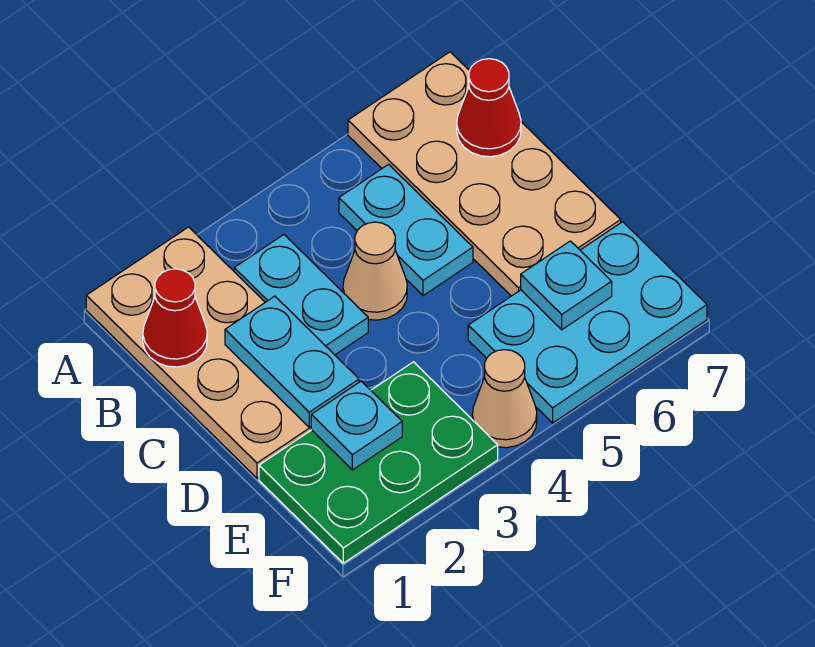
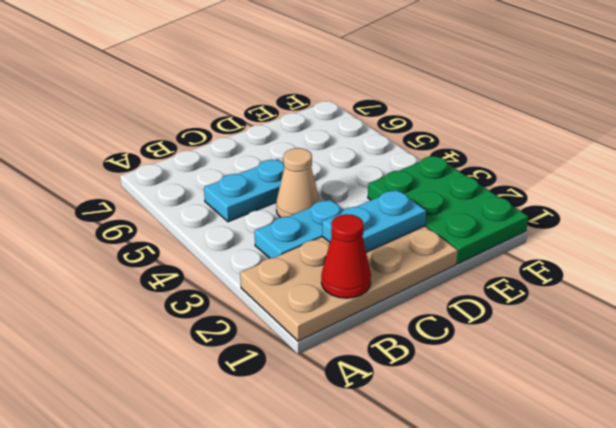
none -> tan plate A6:D7 level 1
none -> cyan plate E5:F7 level 1
none -> tan cone F4 level 1

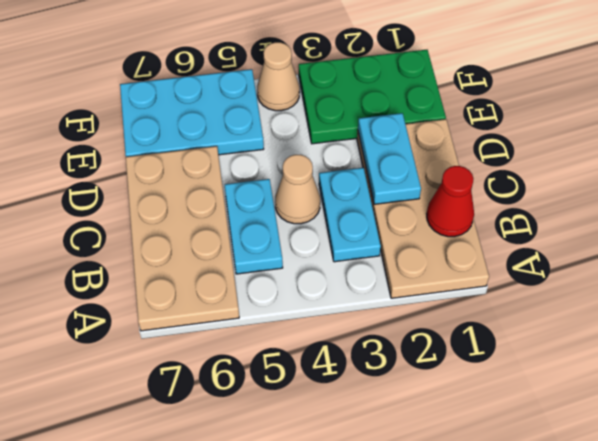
none -> red cone B7 level 2
none -> cyan plate E2 level 2
none -> cyan plate E6 level 2

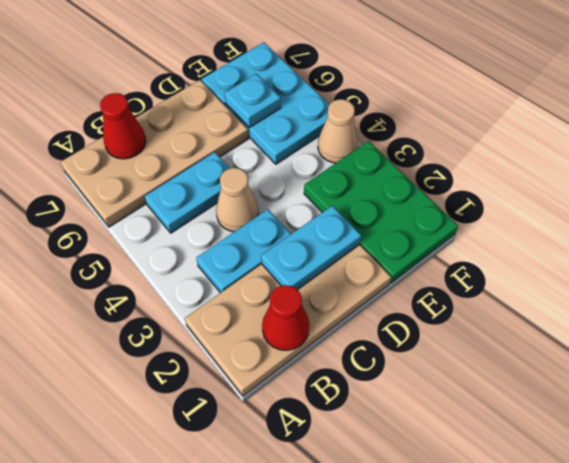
none -> cyan plate E2 level 2

